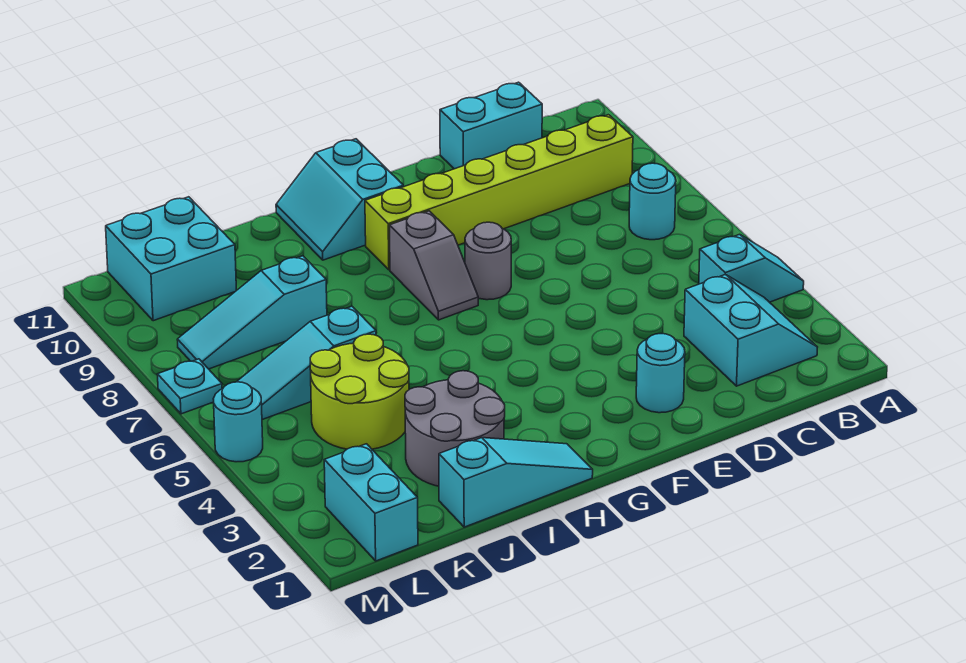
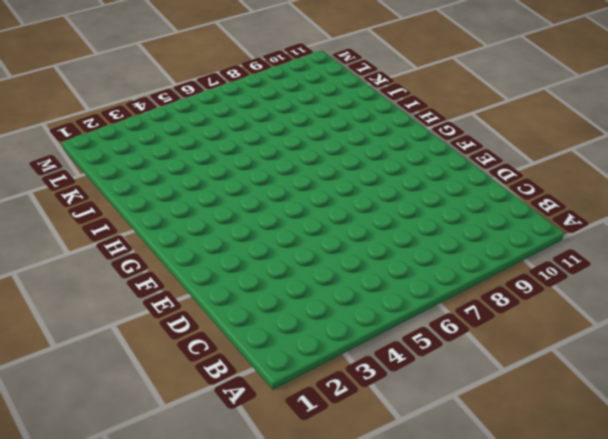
none -> cyan slope A4:B4 level 1 top B
none -> cyan slope B2:C3 level 1 top C
none -> cyan round brick B7 level 1

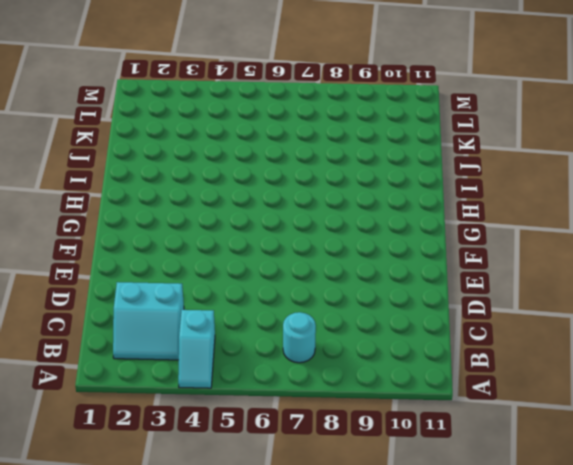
none -> lime brick B9:G9 level 1
none -> cyan brick C11:D11 level 1
none -> cyan round brick E2 level 1

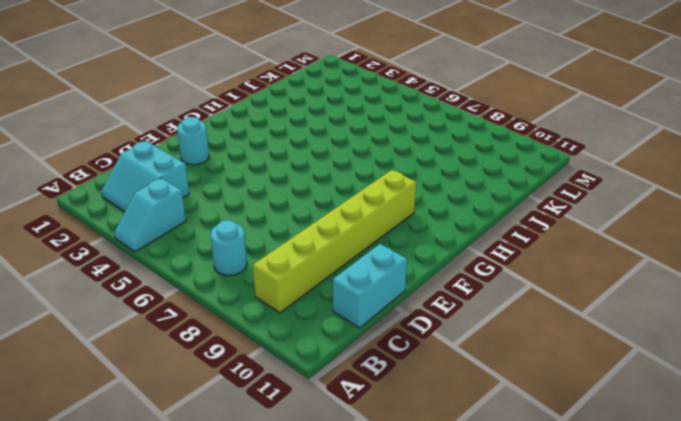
none -> grey round brick F7 level 1
none -> grey slope G7:G8 level 1 top 8
none -> cyan slope G10:H11 level 1 top G

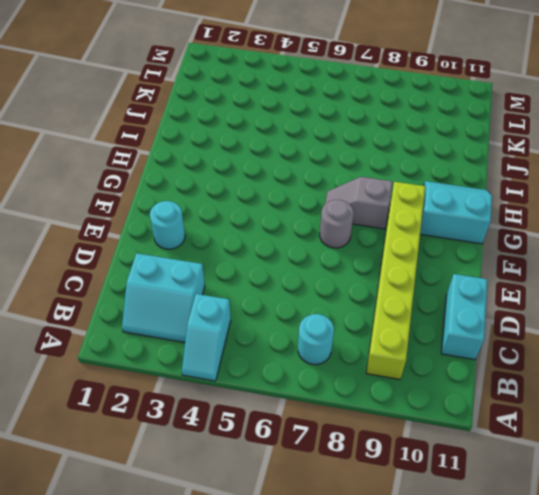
none -> cyan slope H1:J1 level 1 top J
none -> grey round brick I2:J3 level 1
none -> lime round brick J4:K5 level 1

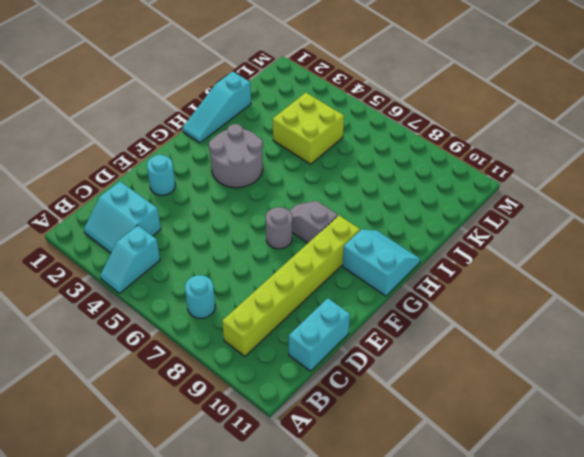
grey round brick G3:H4 level 1 -> grey round brick I2:J3 level 1
lime brick J4:K5 level 1 -> lime round brick J4:K5 level 1
none -> cyan slope J6:L6 level 1 top J
none -> cyan slope J8:L8 level 1 top J
none -> cyan brick K10:L11 level 1

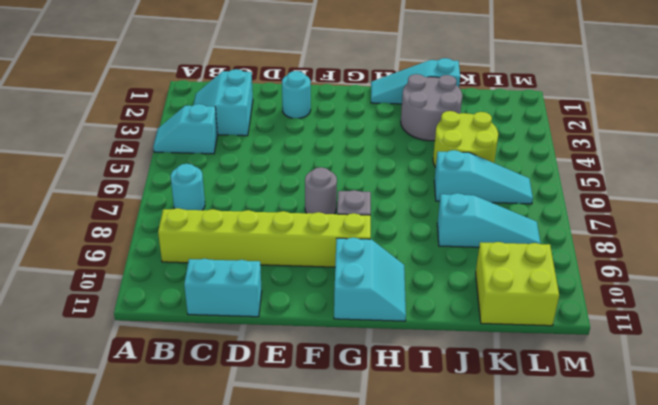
lime brick K10:L11 level 1 -> cyan brick K10:L11 level 1
none -> cyan brick L1:L2 level 1
none -> cyan round brick M5 level 1
none -> cyan plate M7 level 1

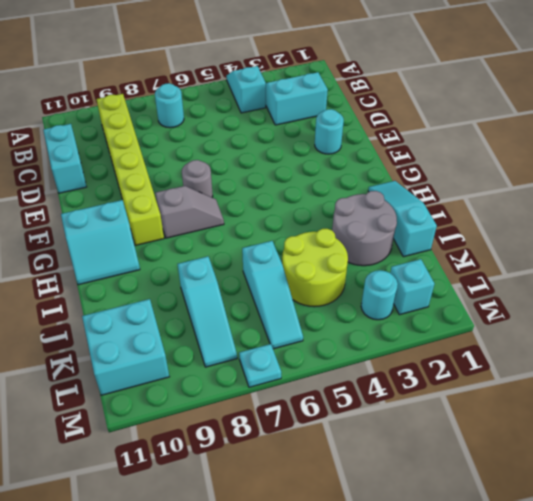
cyan brick L2 level 1 -> cyan brick L1:L2 level 1
cyan round brick L3 level 1 -> cyan round brick M5 level 1

